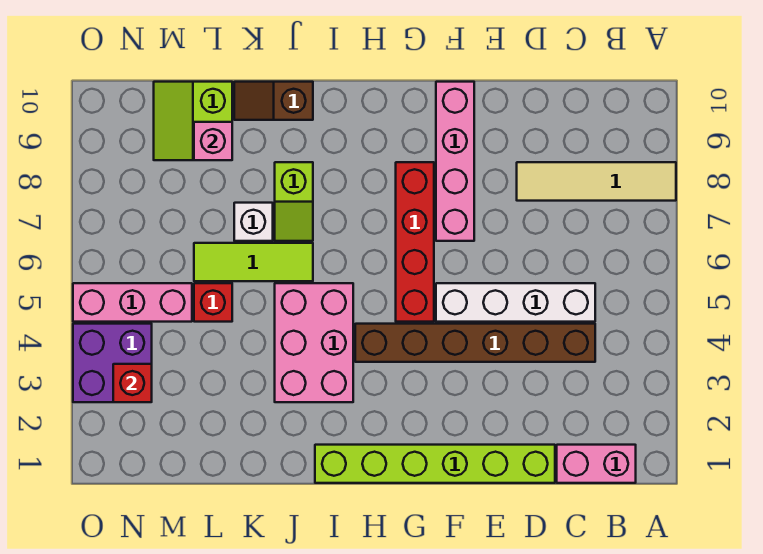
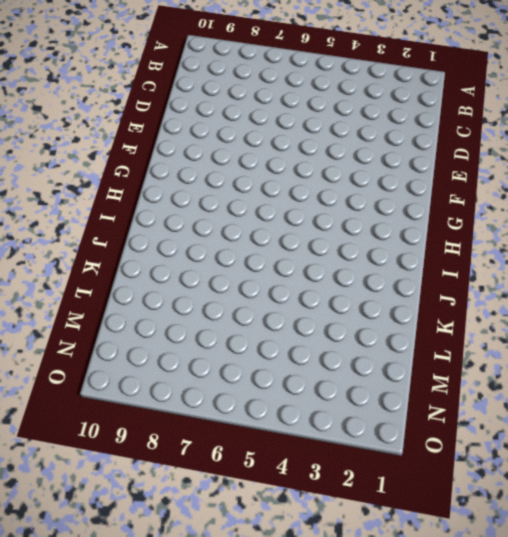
none -> tan tile A8:D8 level 1
none -> pink brick B1:C1 level 1
none -> brown brick C4:H4 level 1

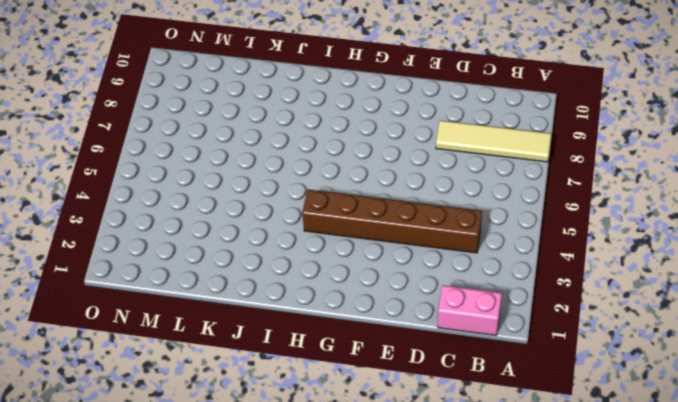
none -> white brick C5:F5 level 1
none -> lime brick D1:I1 level 1
none -> pink brick F7:F10 level 1

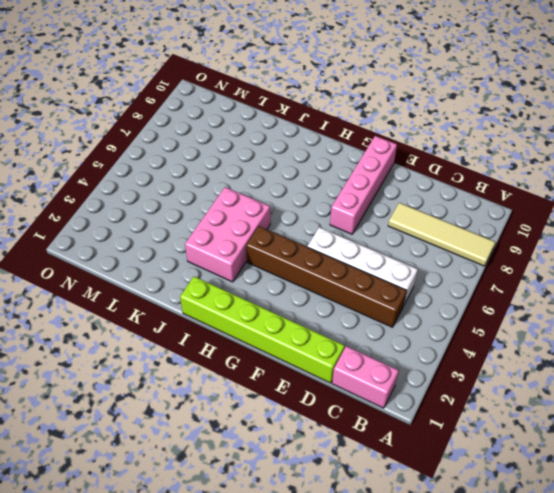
none -> red brick G5:G8 level 1
none -> lime tile J6:L6 level 1
none -> lime slope J7:J8 level 1 top 8

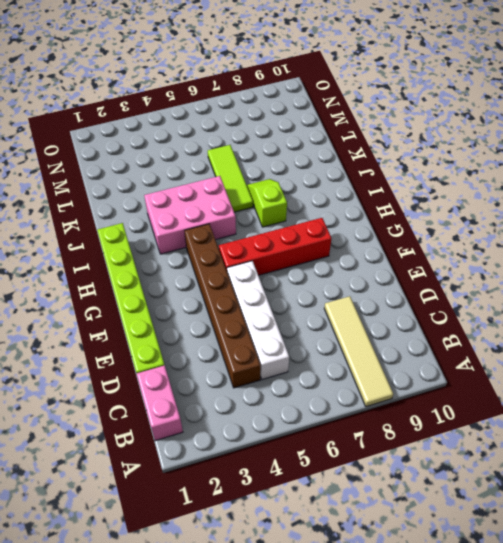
lime slope I7:J7 level 1 top I -> lime slope J7:J8 level 1 top 8
none -> pink brick F7:F10 level 1
none -> brown slope J10:K10 level 1 top J
none -> white brick K7 level 1

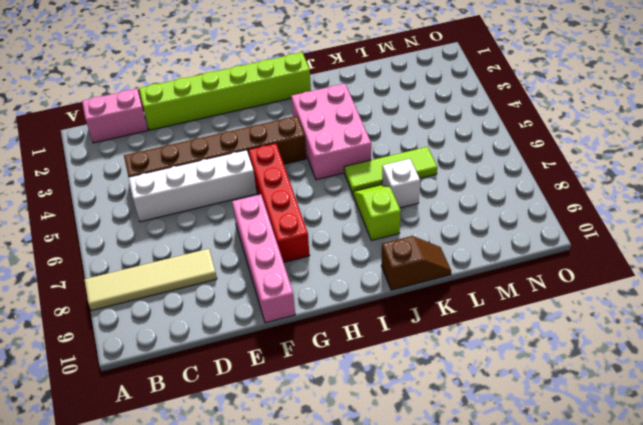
none -> red brick L5 level 1
none -> lime slope L9:M10 level 1 top L
none -> pink brick M5:O5 level 1

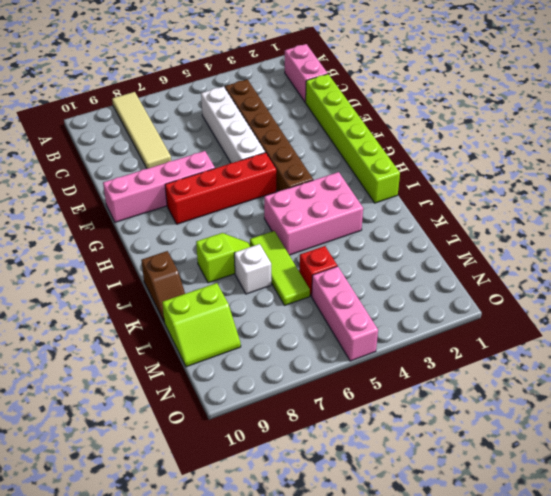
none -> purple brick N3:O4 level 1
none -> pink brick L9 level 2
none -> red brick N3 level 2

